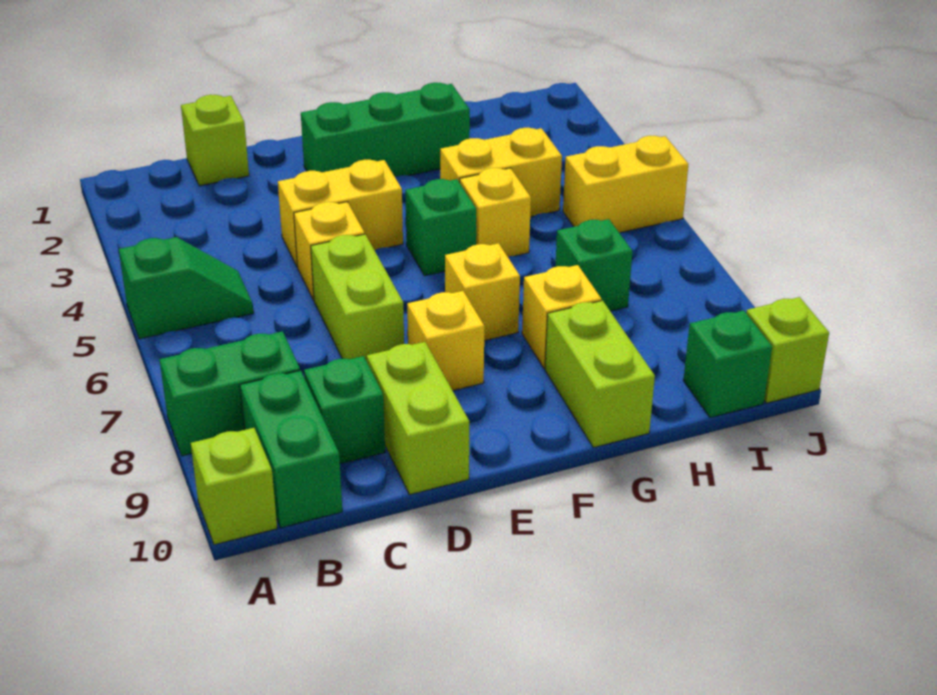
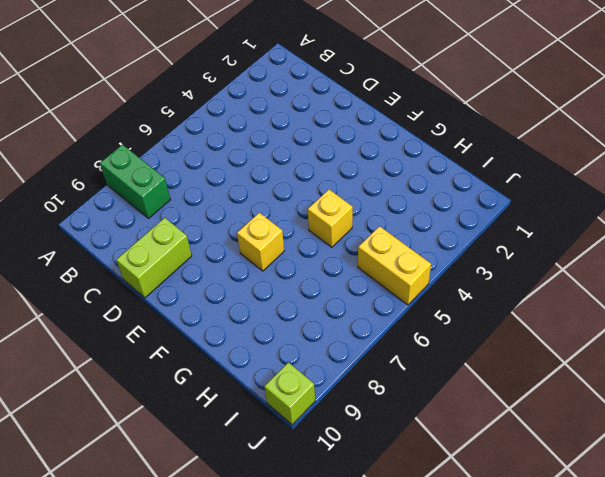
none -> green slope A5:B5 level 1 top A
none -> lime brick A10 level 1
none -> green brick B9:B10 level 1

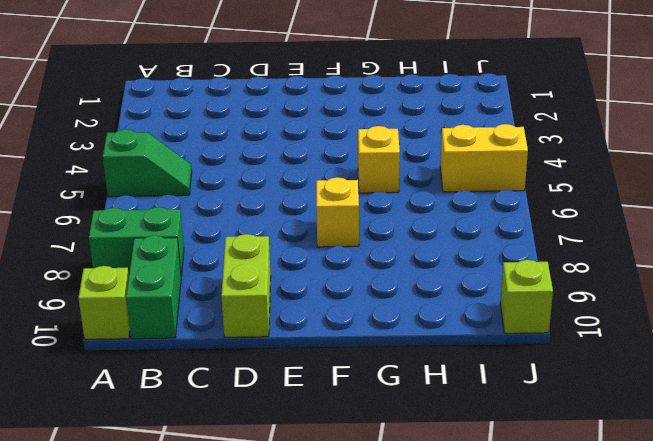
none -> lime brick C1 level 1
none -> green brick C9 level 1
none -> yellow brick D4:E4 level 1

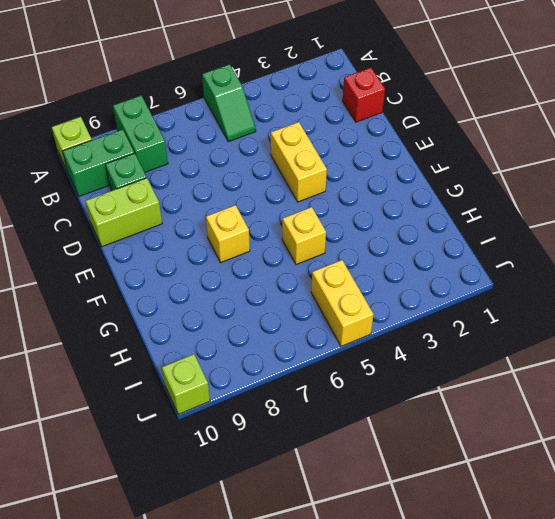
red brick C1 level 1 -> lime brick C1 level 1
none -> yellow brick D5 level 1
none -> lime brick D6:D7 level 1
none -> green brick E2:G2 level 1

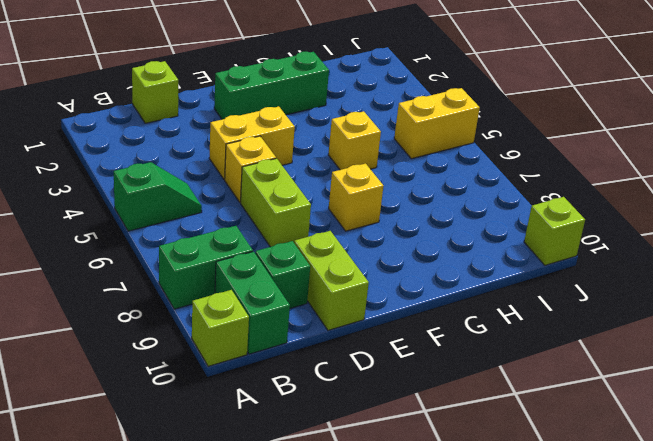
none -> yellow brick E8 level 1
none -> green brick F5 level 1
none -> yellow brick G4:H4 level 1

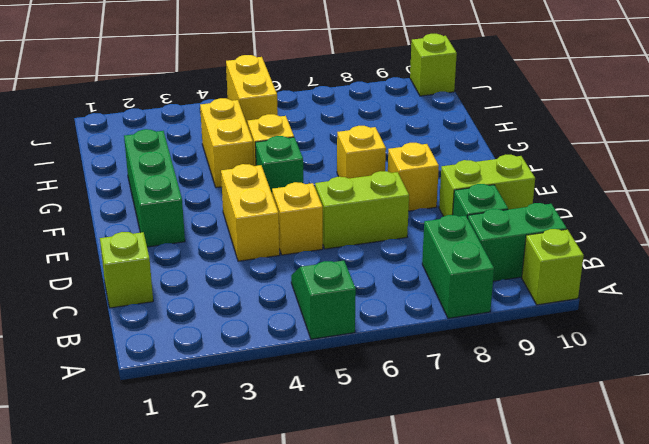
none -> yellow brick G8 level 1
none -> lime brick G9:G10 level 1
none -> green brick H7 level 1

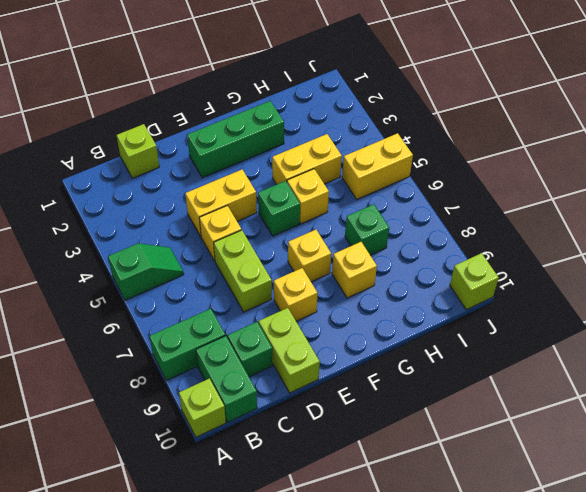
none -> lime brick G9:G10 level 1
none -> green brick I10 level 1

